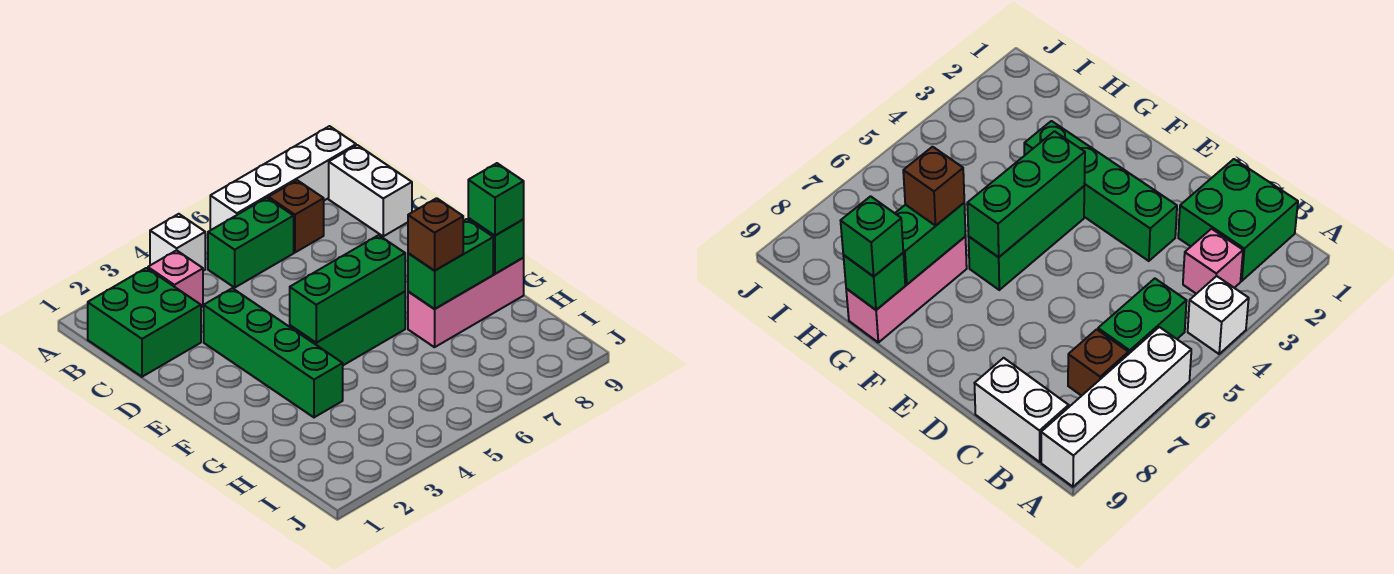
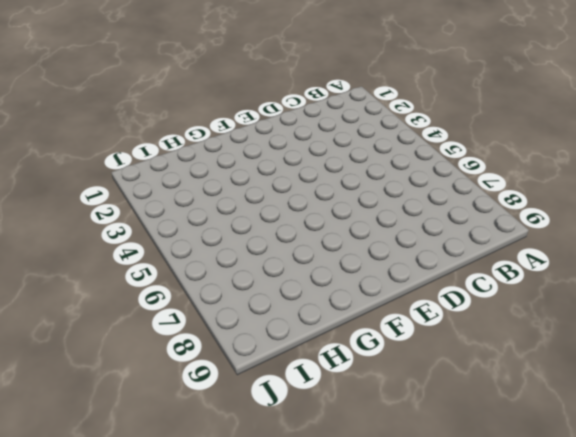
none -> white brick A4 level 1
none -> white brick A6:A9 level 1
none -> green brick B1:C2 level 1

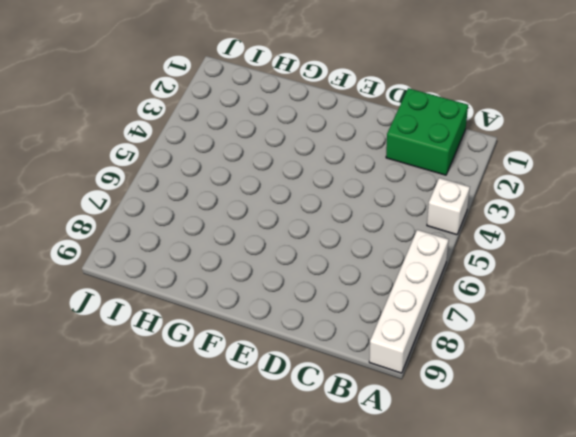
none -> pink brick B3 level 1
none -> green brick B5:B6 level 1
none -> brown brick B7 level 1

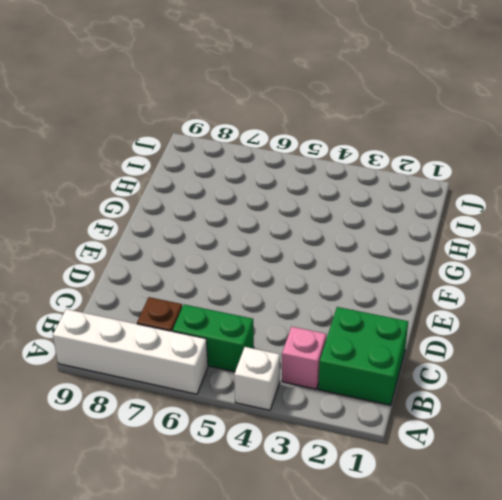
none -> white brick B9:C9 level 1
none -> green brick D3:G3 level 1
none -> green brick F4:F6 level 1

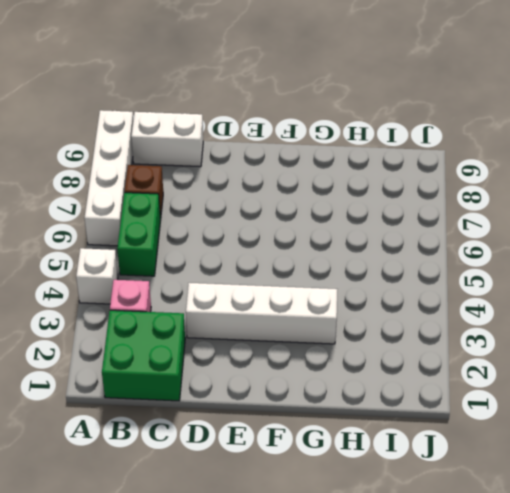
white brick D3:G3 level 1 -> green brick D3:G3 level 1
none -> green brick F4:F6 level 1
none -> pink brick G7:G9 level 1
none -> green brick F4:F6 level 2

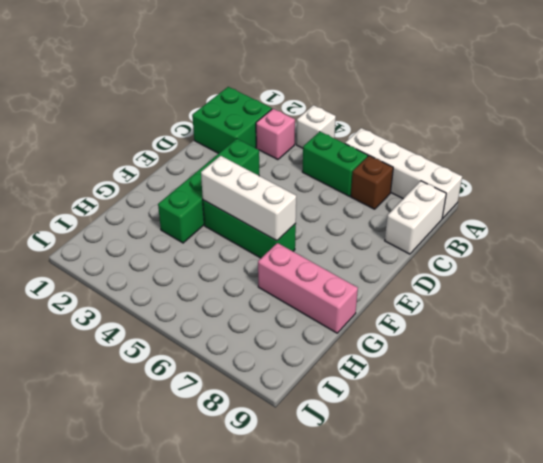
white brick F4:F6 level 2 -> green brick F4:F6 level 2
none -> green brick G7:G8 level 2
none -> green brick G9 level 2
none -> brown brick G7 level 3

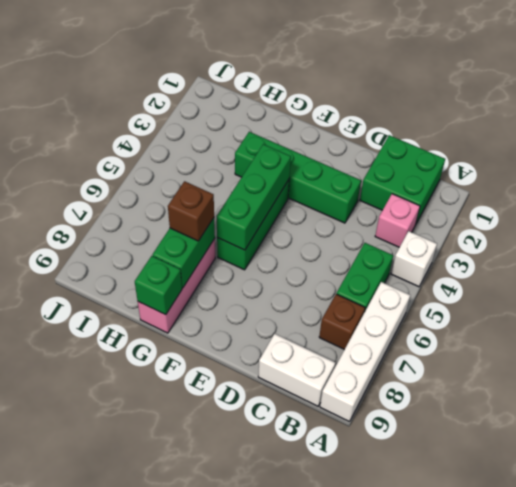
none -> green brick G9 level 3

